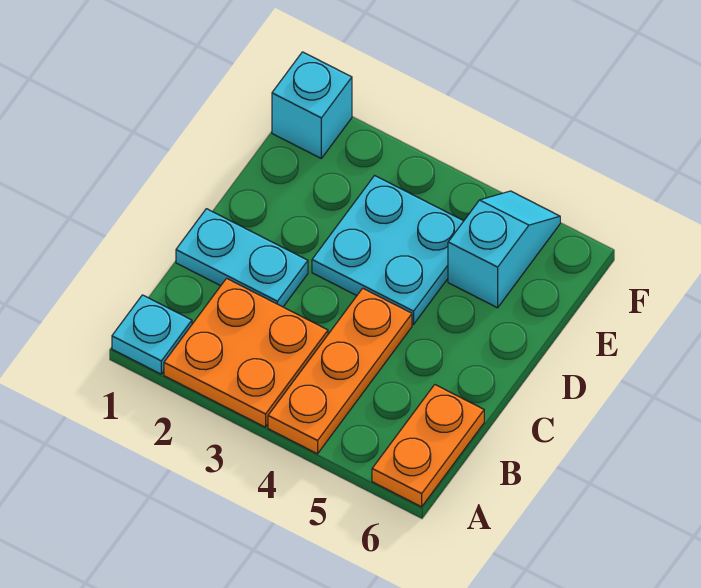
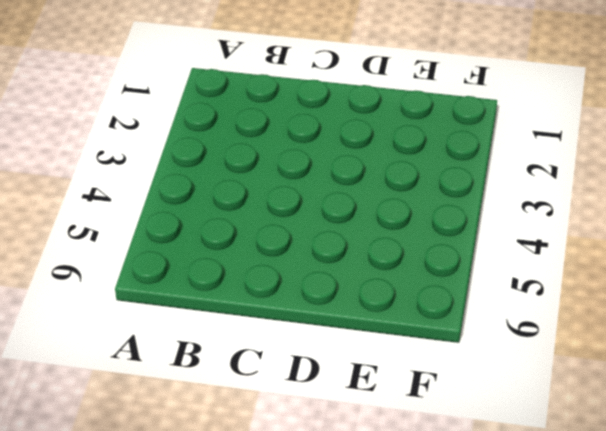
none -> cyan plate A1 level 1
none -> orange plate A2:B3 level 1

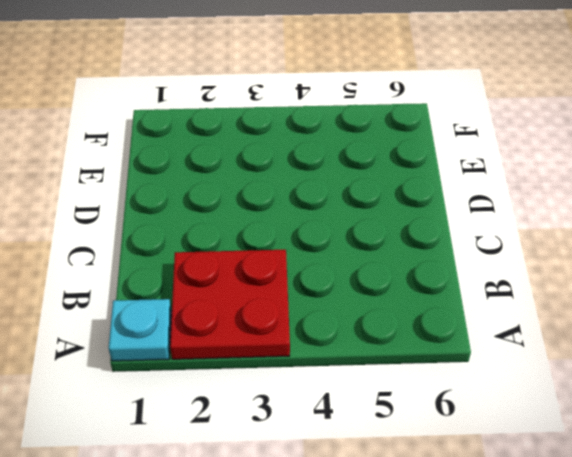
red plate A2:B3 level 1 -> orange plate A2:B3 level 1
none -> orange plate A4:C4 level 1
none -> orange plate A6:B6 level 1

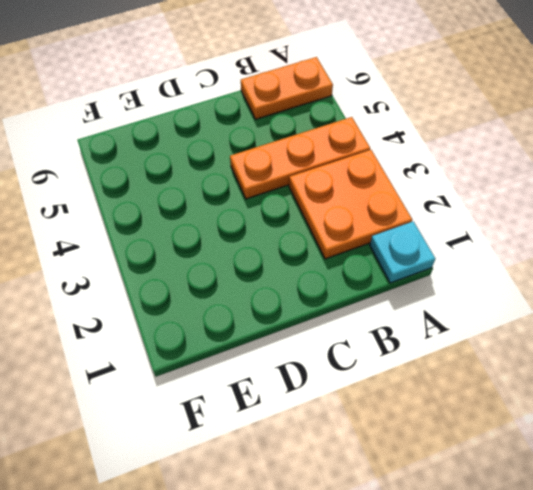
none -> cyan plate C1:C2 level 1
none -> cyan plate D3:E4 level 1

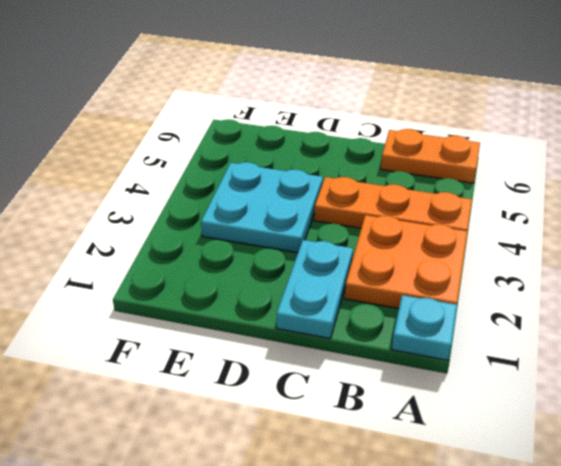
none -> cyan slope E5:F5 level 1 top E
none -> cyan brick F1 level 1

